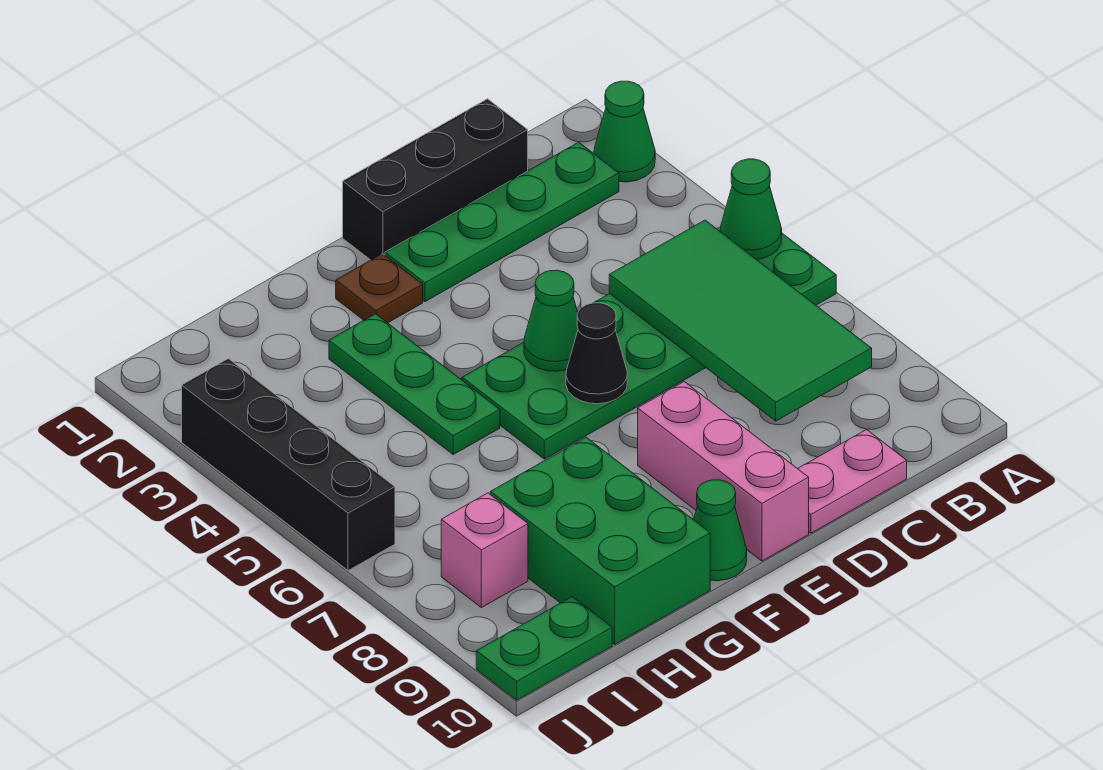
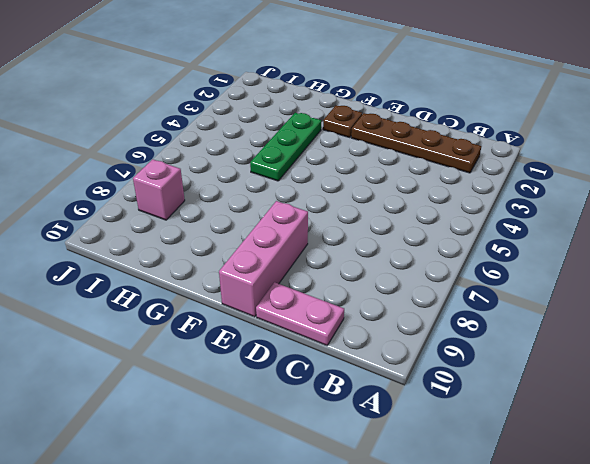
brown plate B2:E2 level 1 -> green plate B2:E2 level 1
none -> green cone A2 level 1
none -> green plate A5:F6 level 1
none -> black brick C1:E1 level 1

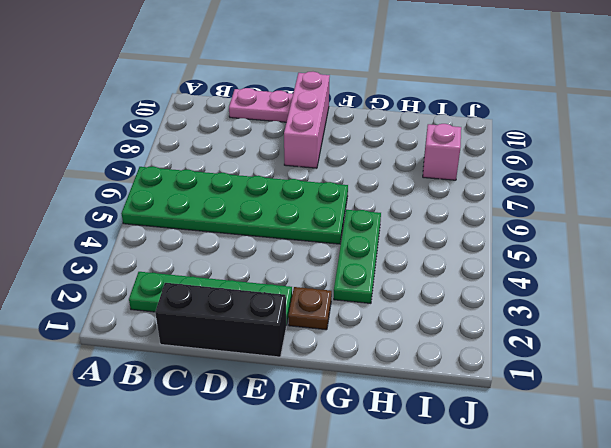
none -> green cone A2 level 1
none -> green cone F10 level 1
none -> green brick G8:H10 level 1

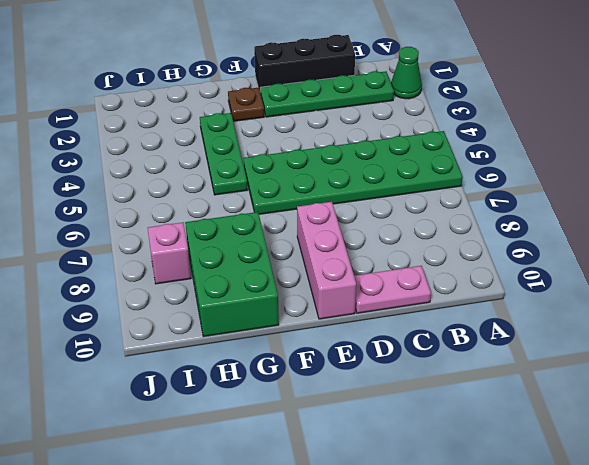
none -> green cone F10 level 1
none -> green plate I10:J10 level 1
none -> black brick J3:J6 level 1

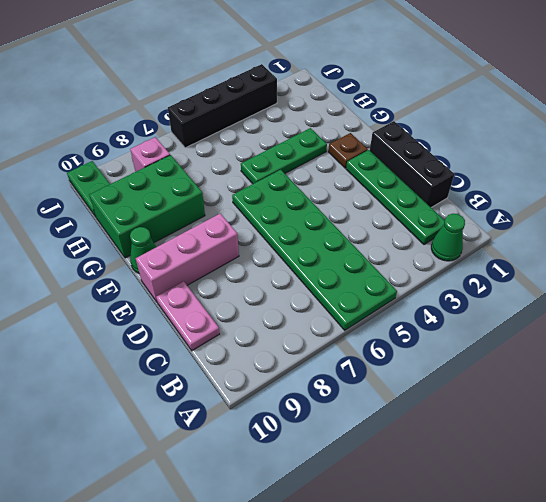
none -> green cone A5 level 2
none -> green tile B5:C8 level 2
none -> green cone E5 level 2

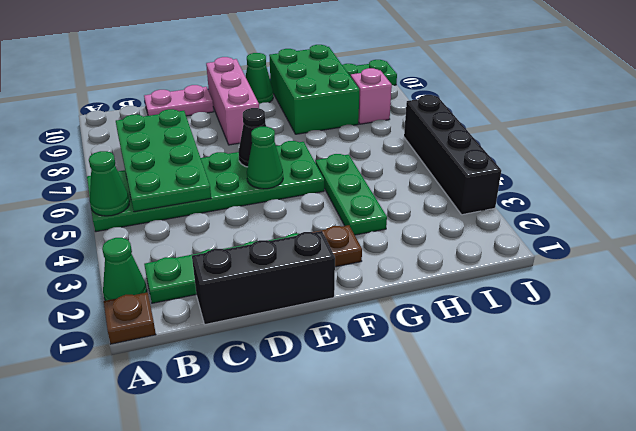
brown plate A1 level 1 -> none
green plate B5:C8 level 2 -> green tile B5:C8 level 2

